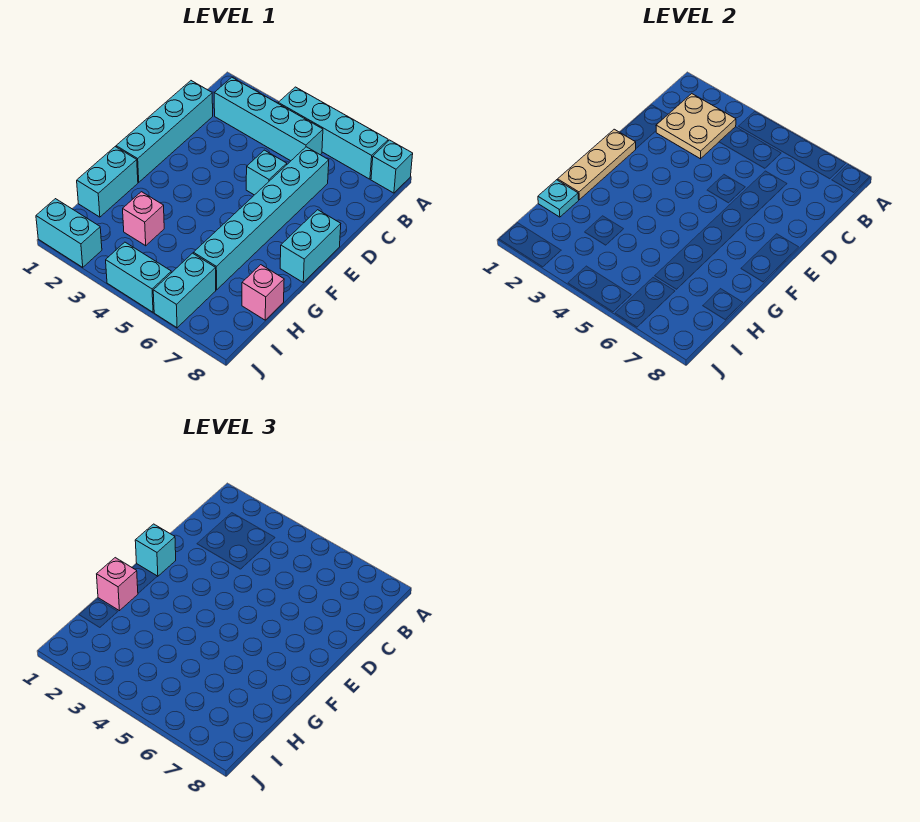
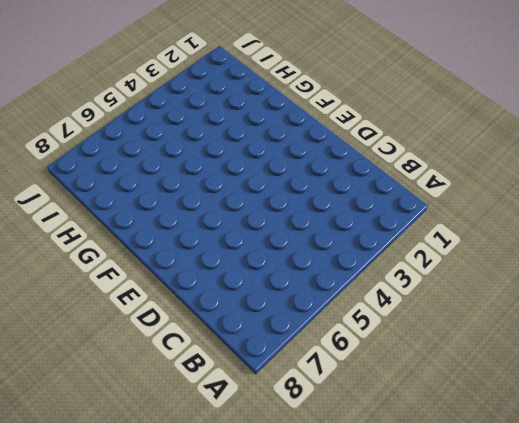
none -> cyan brick A4:A7 level 1
none -> cyan brick A8 level 1
none -> cyan brick B2:B5 level 1

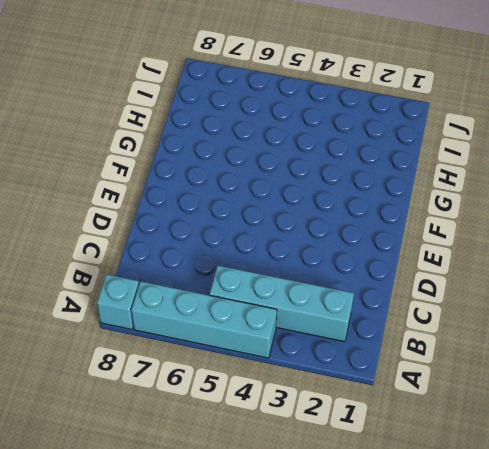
none -> cyan brick C1:F1 level 1
none -> cyan brick C6:H6 level 1
none -> cyan brick D5 level 1

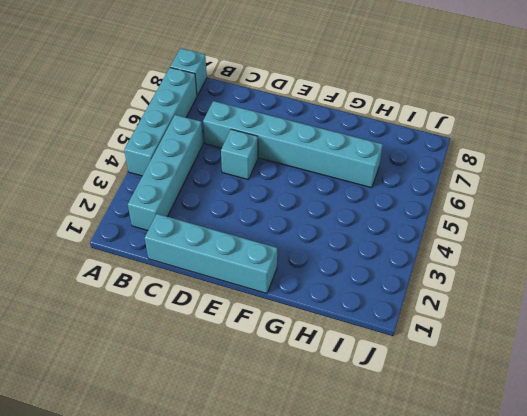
none -> cyan brick E8:F8 level 1
none -> cyan brick G1:H1 level 1
none -> pink brick H3 level 1

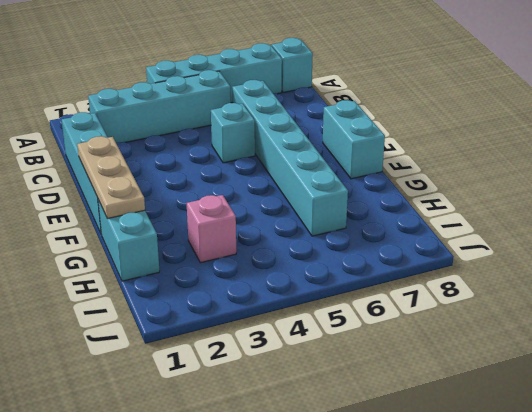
none -> pink brick H8 level 1
none -> cyan brick I6:J6 level 1
none -> cyan brick J1:J2 level 1

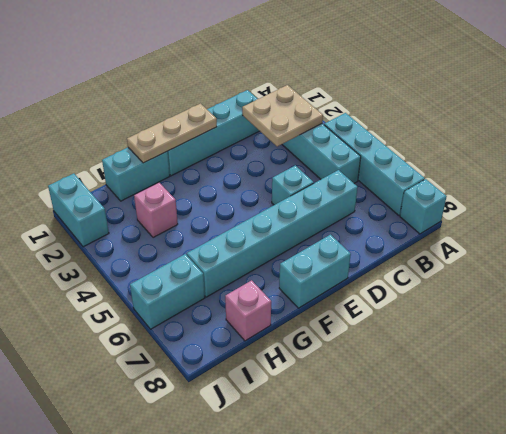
none -> cyan brick J4:J5 level 1
none -> cyan plate H1 level 2
none -> cyan brick E1 level 3

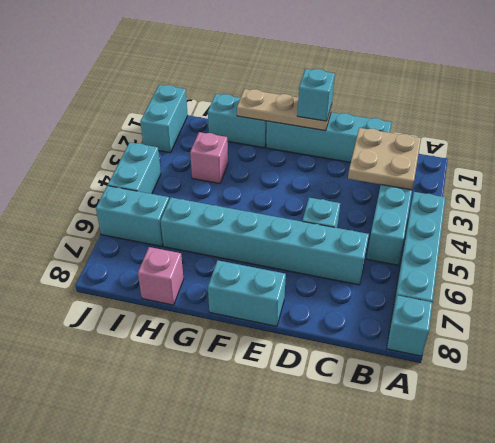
none -> cyan plate H1 level 2
none -> pink brick G1 level 3

